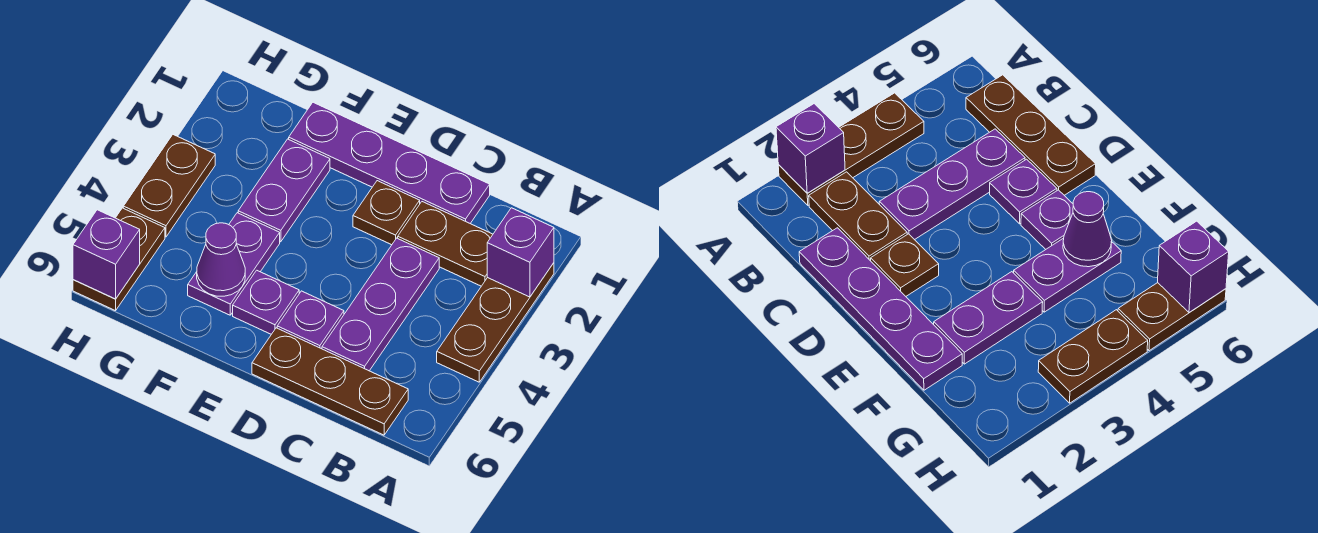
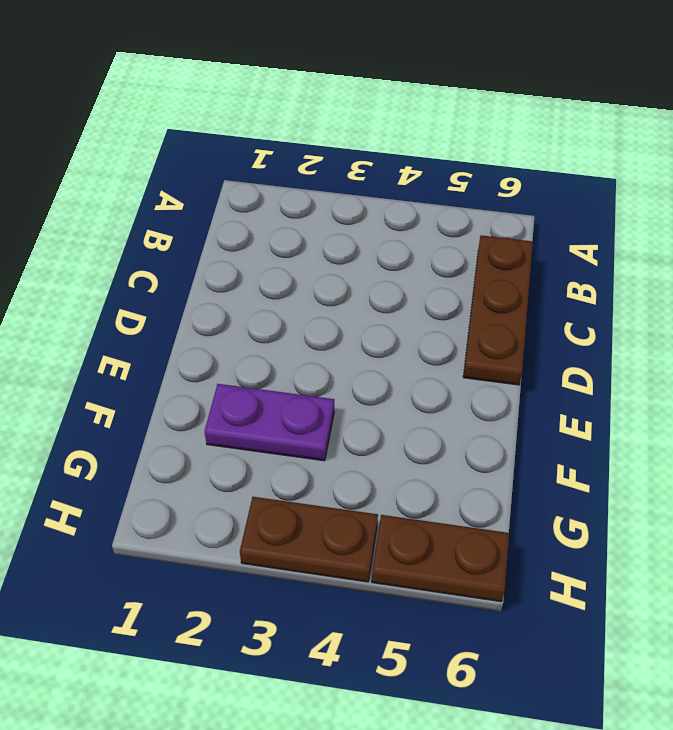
none -> brown plate A2:A4 level 1
none -> brown plate B2:C2 level 1
none -> purple plate C1:F1 level 1

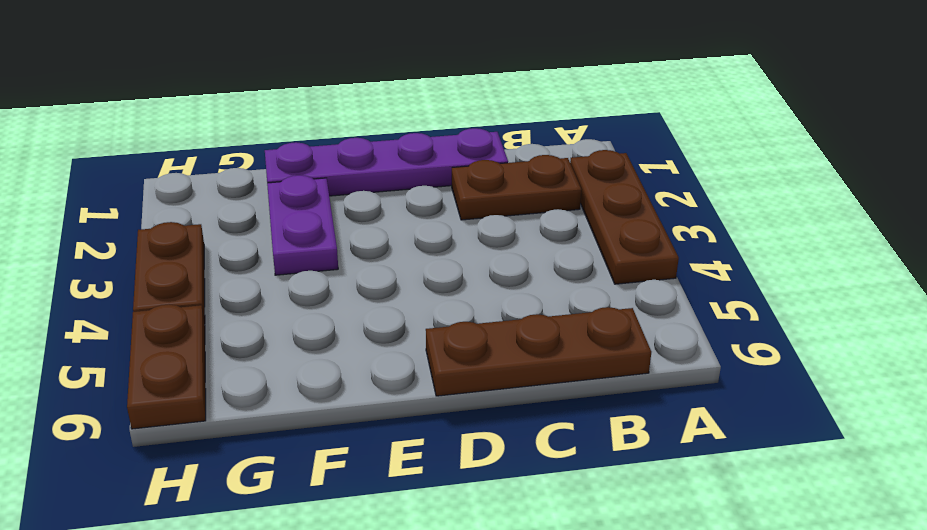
none -> purple plate C3:C5 level 1
none -> brown plate D2 level 1
none -> purple plate D5 level 1

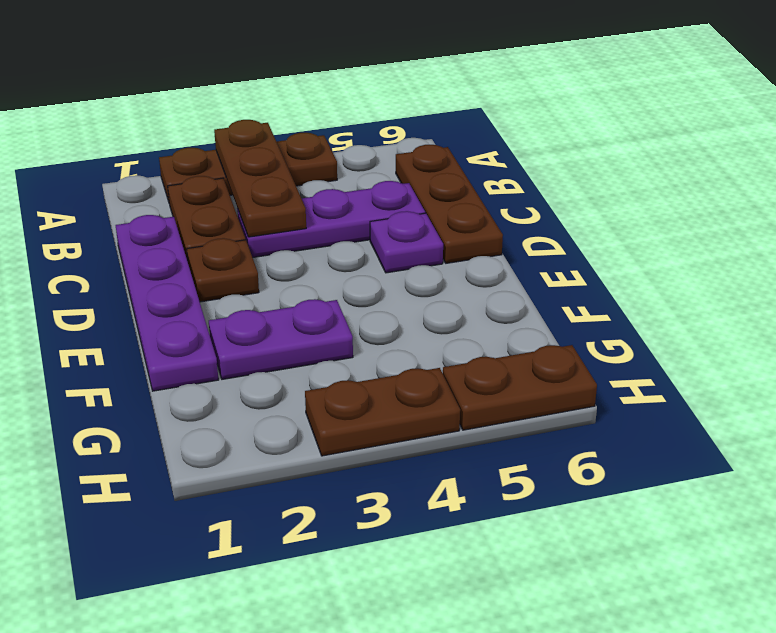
brown plate A3:C3 level 2 -> none
none -> purple plate E5 level 1
none -> purple plate F4:F5 level 1
none -> purple brick A2 level 2

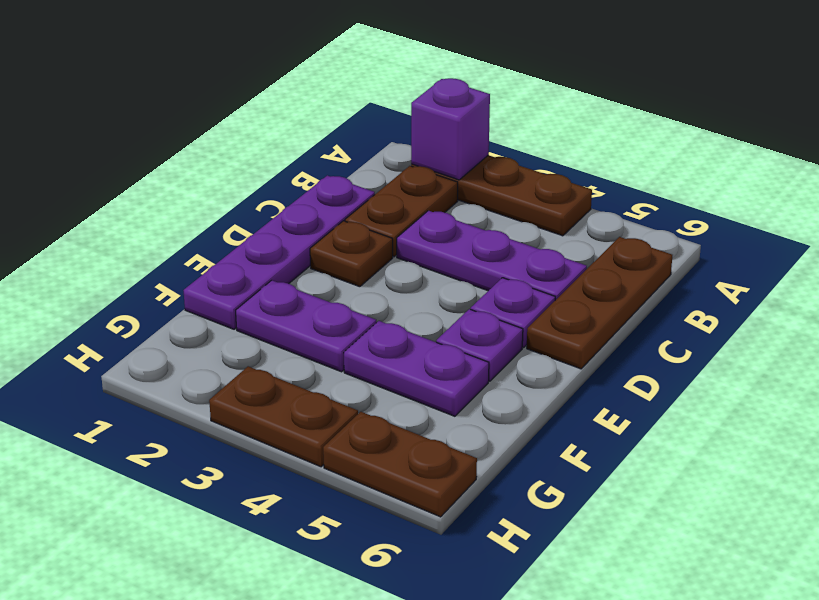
none -> purple cone F5 level 2
none -> purple brick H6 level 2

